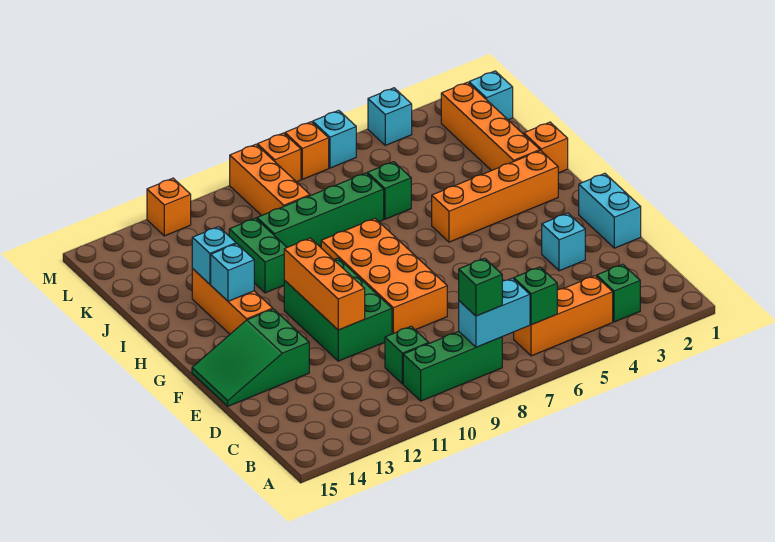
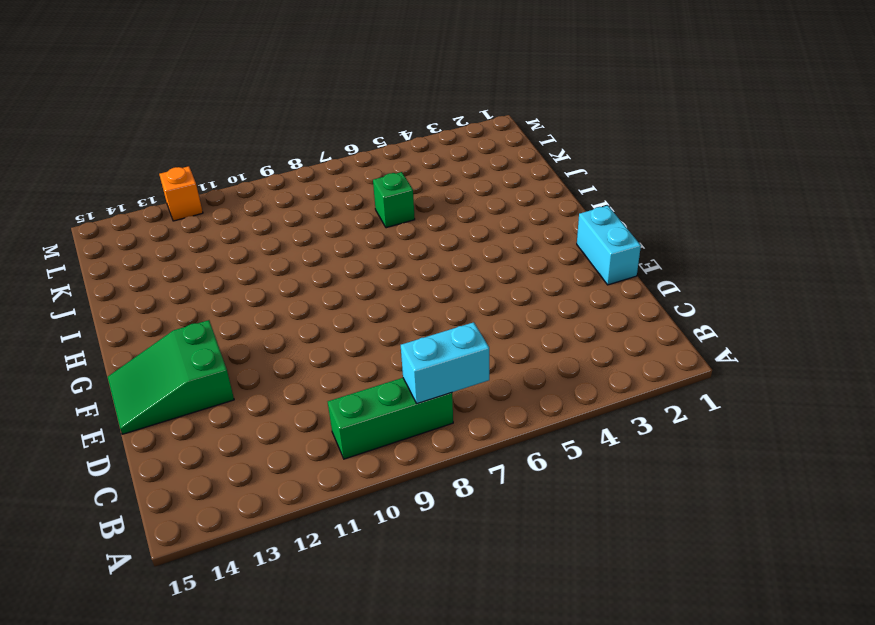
none -> green brick B3 level 1
none -> orange brick B4:B6 level 1
none -> green brick C10 level 1

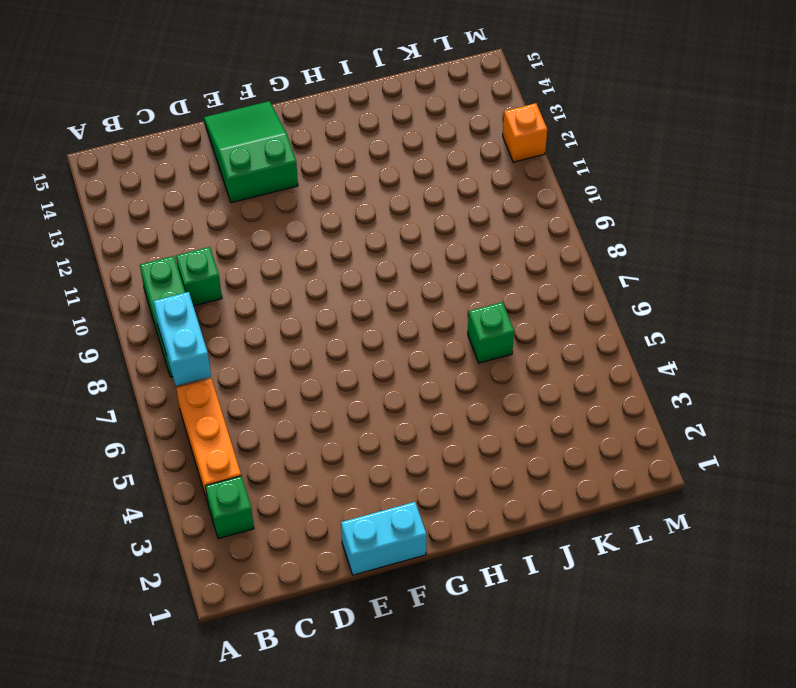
none -> cyan brick E3 level 1
none -> orange brick E8:H9 level 1
none -> green brick E10:G11 level 1

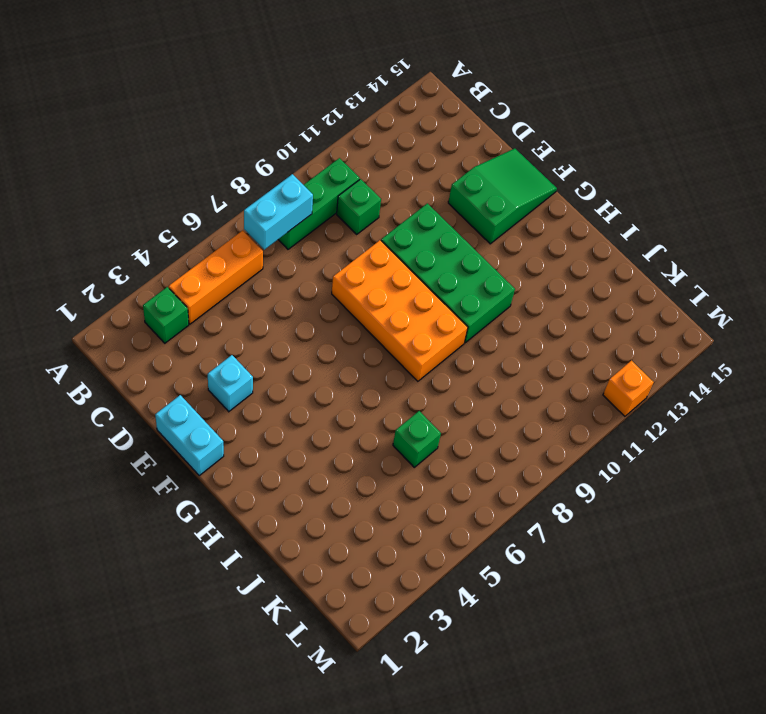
green brick E10:H11 level 1 -> green brick E10:G11 level 1
none -> orange brick G13:I13 level 1
none -> orange brick H2:H5 level 1
none -> orange brick I1 level 1

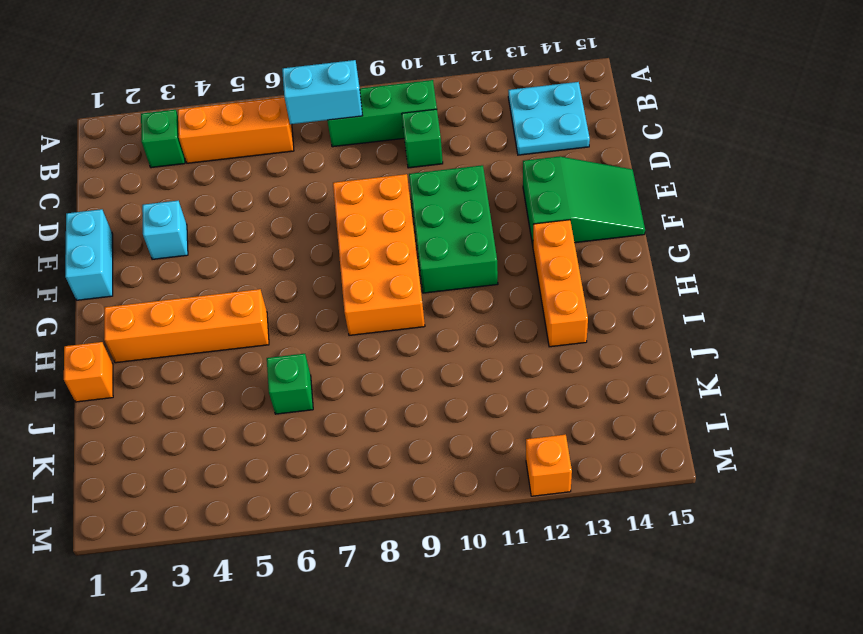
cyan plate B13:C14 level 1 -> none
none -> orange brick I2:L2 level 1
none -> green brick I11:J11 level 1
none -> green brick J7:J10 level 1

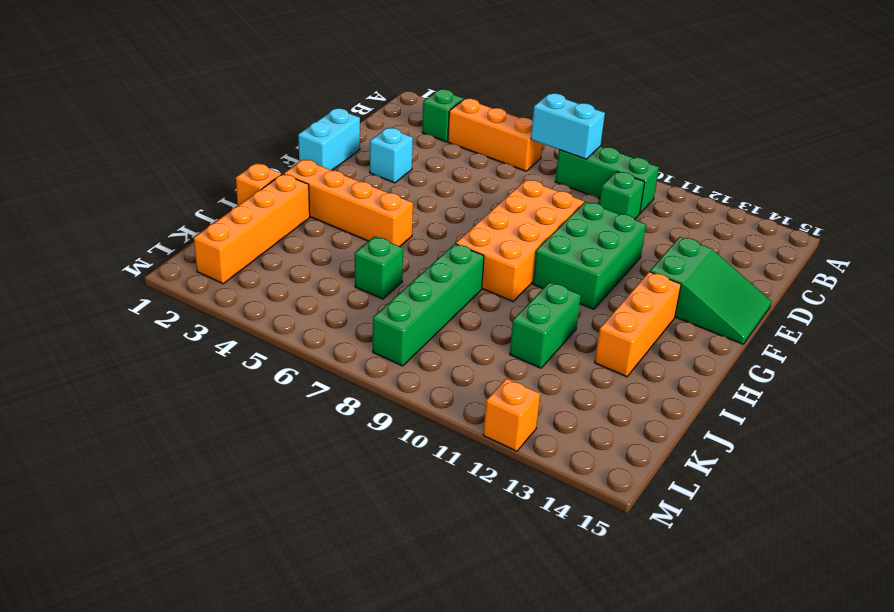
green brick I8:L8 level 1 -> green brick J7:J10 level 1
none -> orange brick K9:M9 level 1
none -> cyan brick L1 level 1
none -> cyan brick M4 level 1

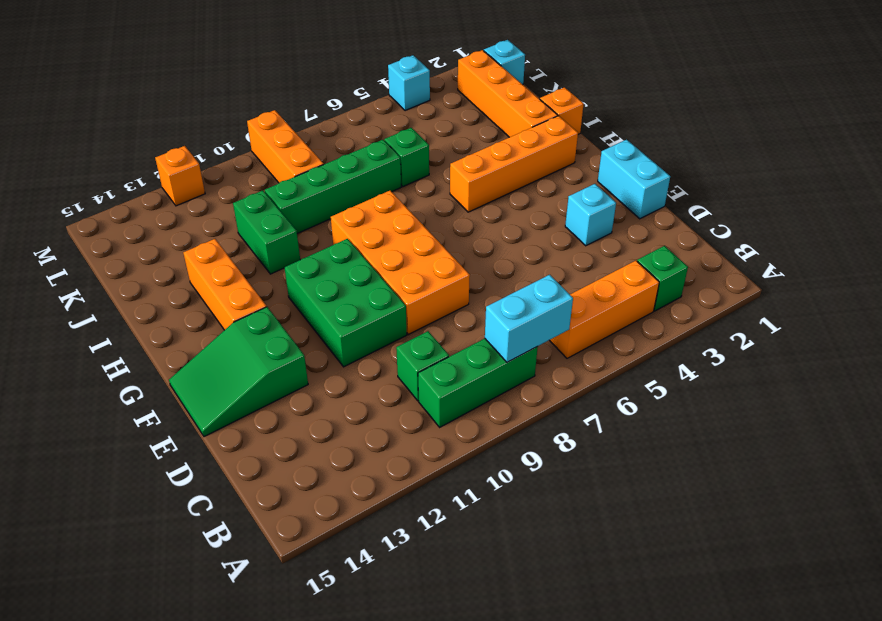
none -> cyan brick M6 level 1
none -> orange brick M7 level 1
none -> orange brick M8 level 1

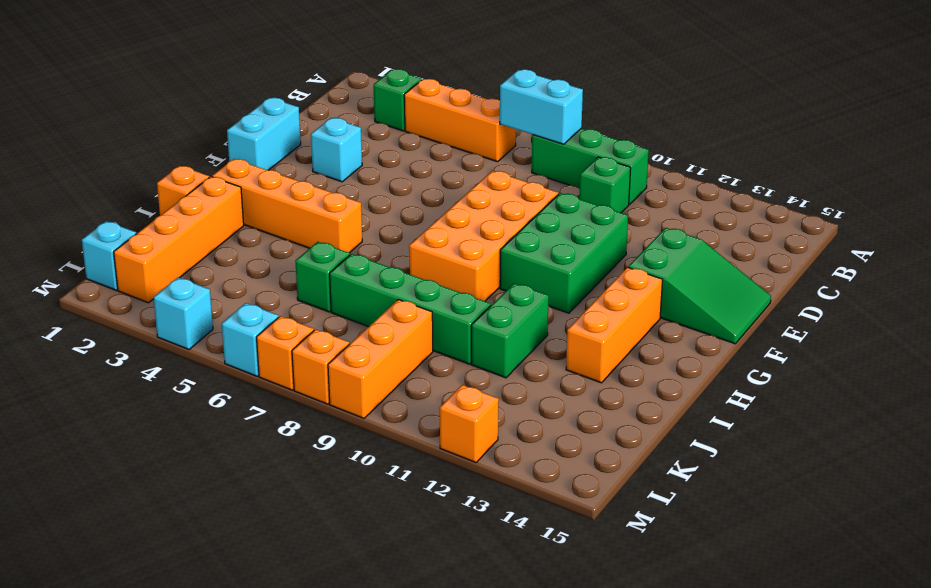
none -> green brick B6 level 2
none -> orange brick E11:G11 level 2
none -> cyan brick H13 level 2

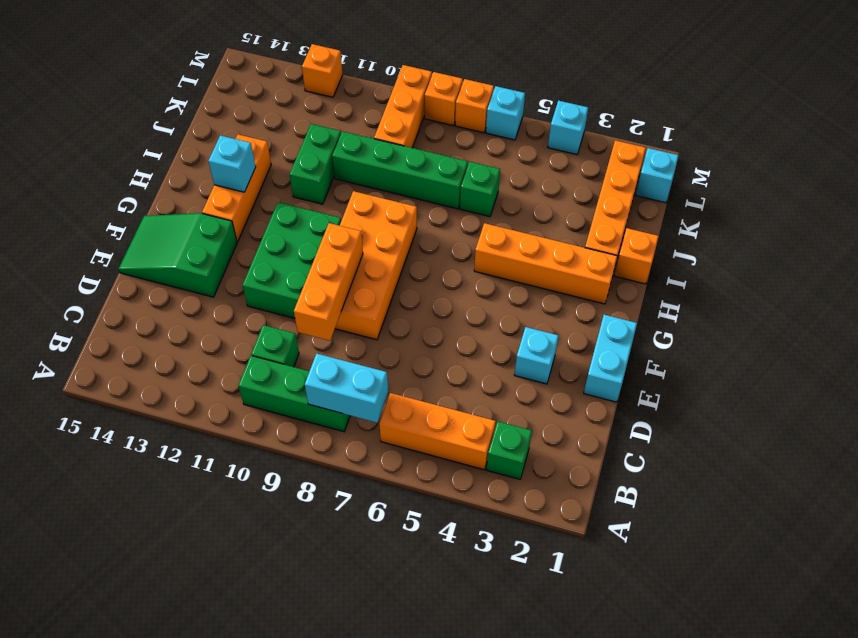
orange brick D9:F9 level 2 -> orange brick E11:G11 level 2
none -> green brick B6 level 2
none -> cyan brick I13 level 2
none -> green brick B8 level 3

